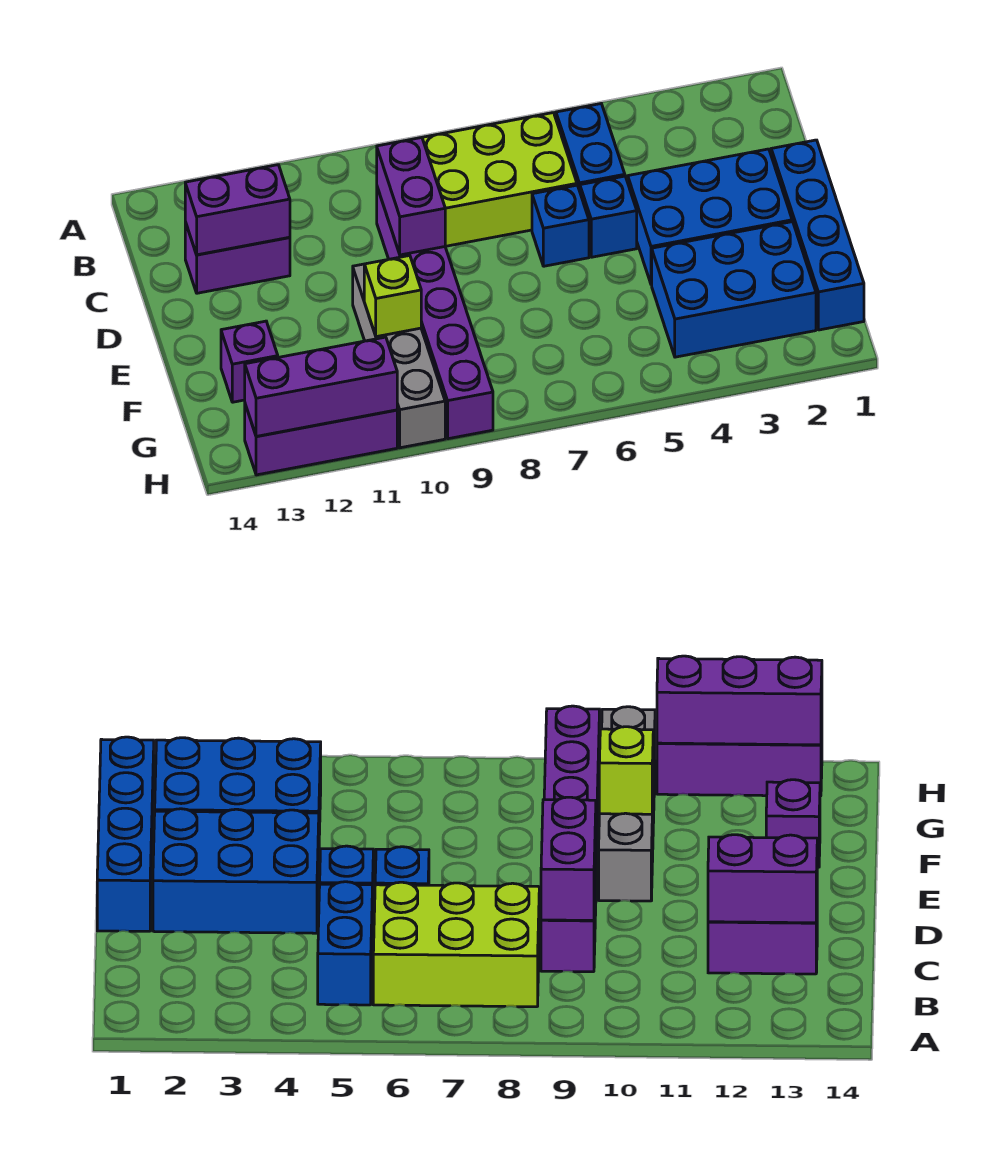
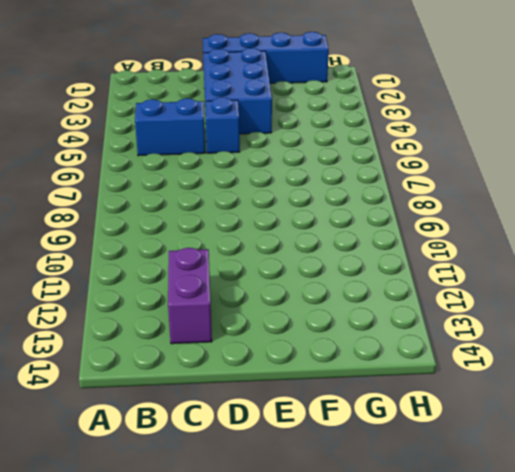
none -> lime brick B6:C8 level 1
none -> purple brick C9:H9 level 1
none -> blue brick D6 level 1

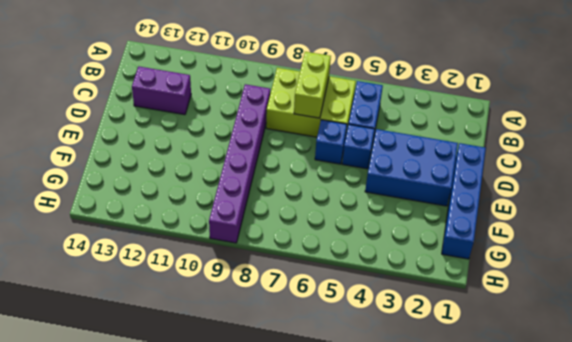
lime brick B7:C7 level 2 -> none
none -> grey brick E10:H10 level 1
none -> blue brick F2:G4 level 1
none -> purple brick F13 level 1

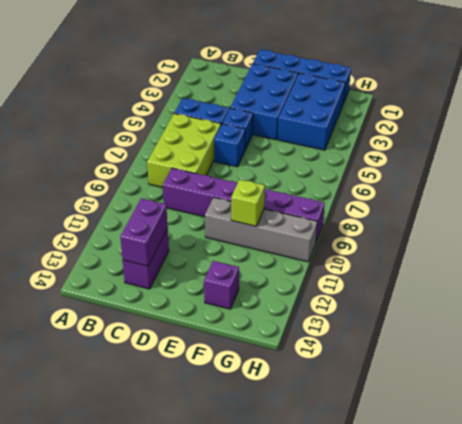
none -> purple brick H11:H13 level 1
none -> purple brick C9:D9 level 2
none -> purple brick H11:H13 level 2

